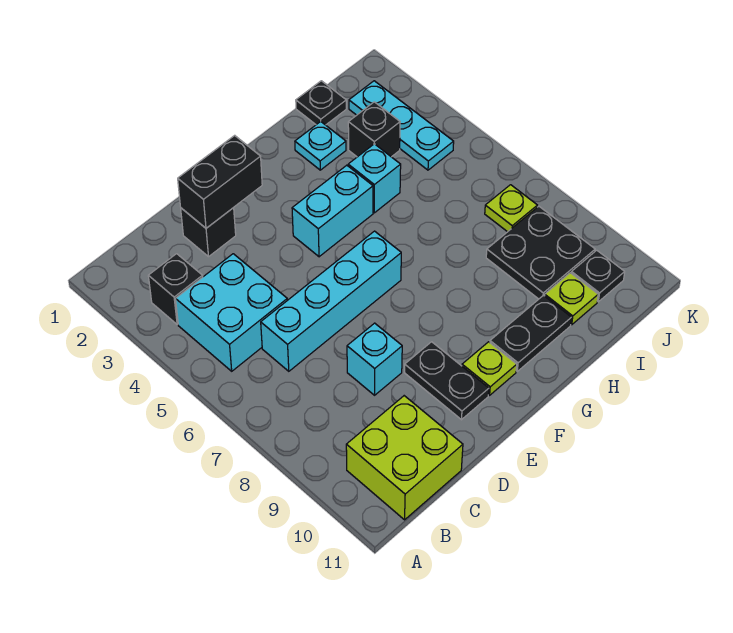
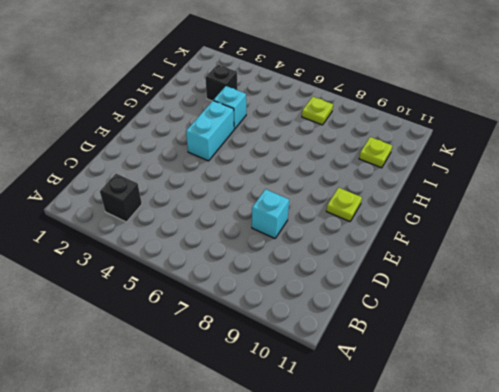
none -> cyan brick B4:C5 level 1
none -> lime brick B10:C11 level 1
none -> cyan brick C6:F6 level 1

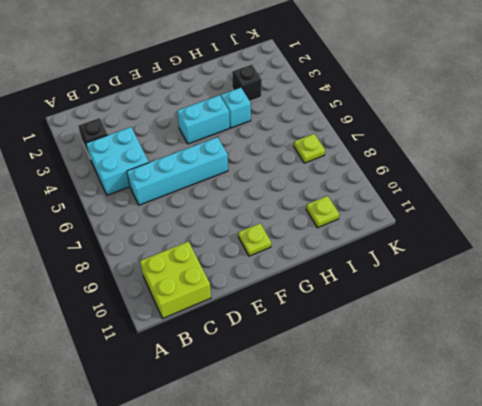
none -> black brick D2 level 1
none -> cyan brick D8 level 1
none -> black plate E9:E10 level 1

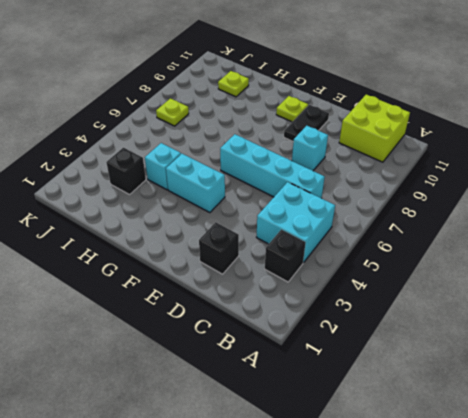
none -> black plate G10:H10 level 1
none -> cyan plate H2 level 1
none -> black plate I1 level 1

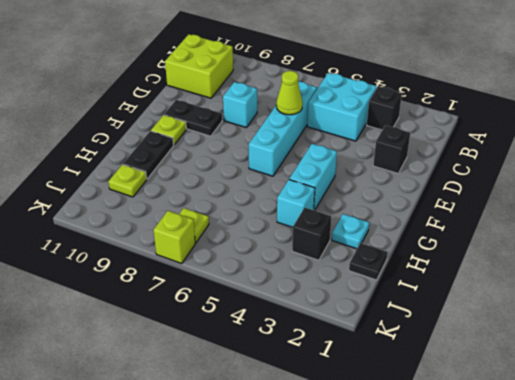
lime cone D6 level 2 -> none
lime brick K7 level 1 -> none
none -> black plate I8:J9 level 1
none -> cyan plate J2:J4 level 1
none -> black plate J10 level 1

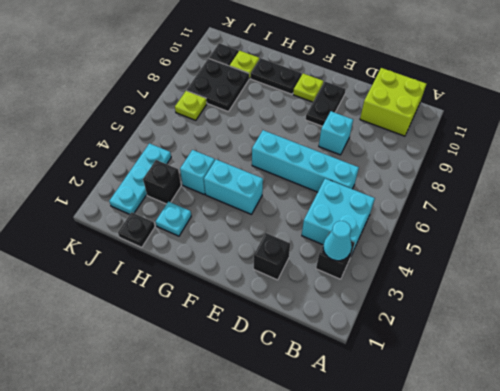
cyan cone B3 level 2 -> none
none -> black brick D2:E2 level 2

